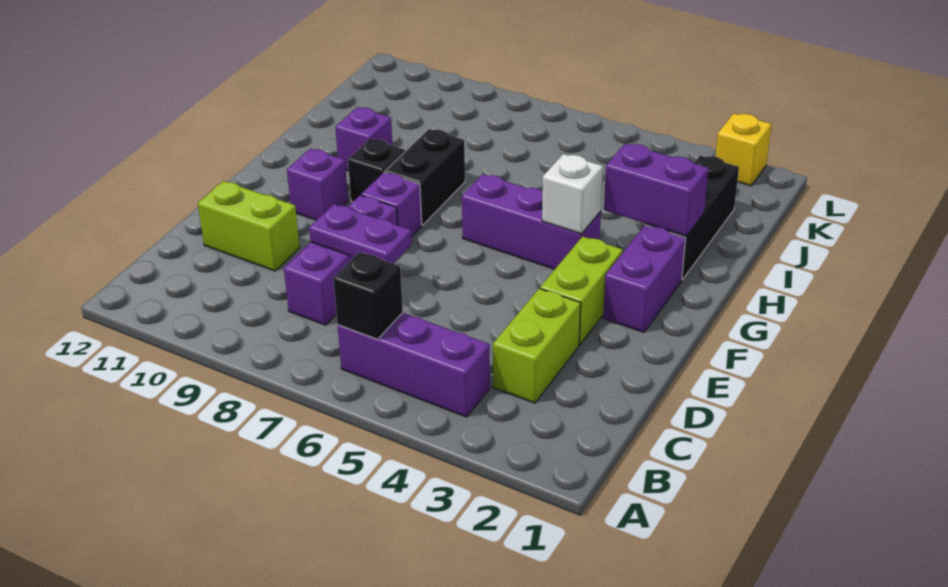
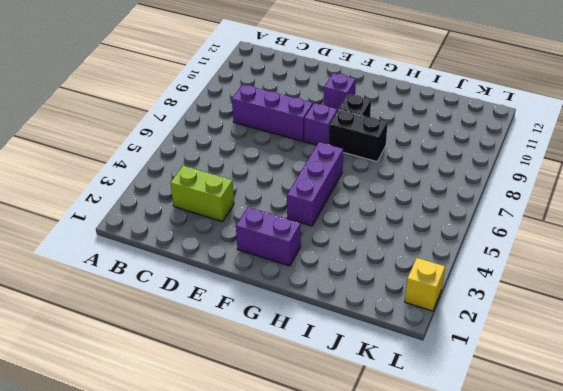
none -> purple brick B4:B6 level 1
none -> lime brick D10:D11 level 1
none -> lime brick E3:F3 level 1

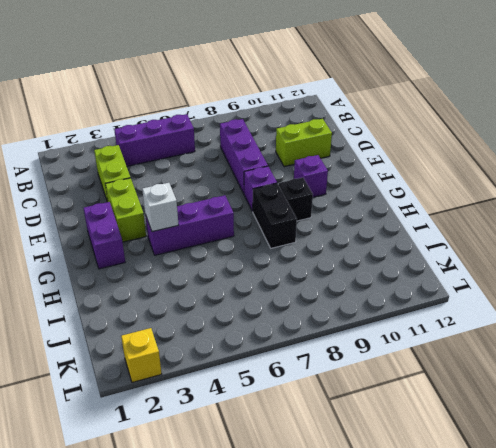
none -> black brick H2:J2 level 1
none -> purple brick H10 level 1
none -> black brick B6 level 2

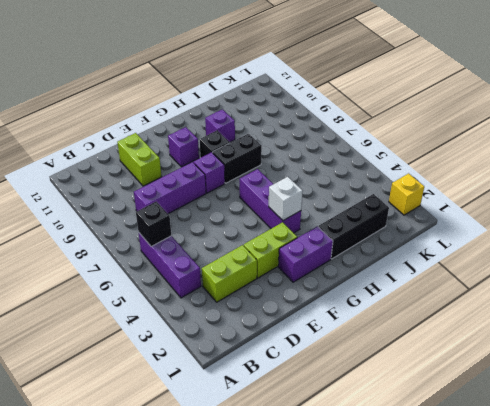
none -> purple plate D7:D8 level 2
none -> purple brick H2:H3 level 2

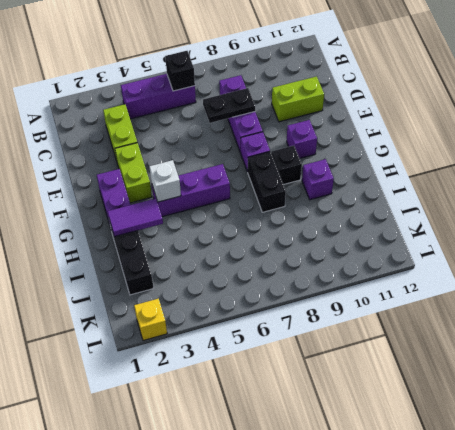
black plate D7:D8 level 2 -> purple plate D7:D8 level 2
purple tile H2:H3 level 2 -> purple brick H2:H3 level 2

